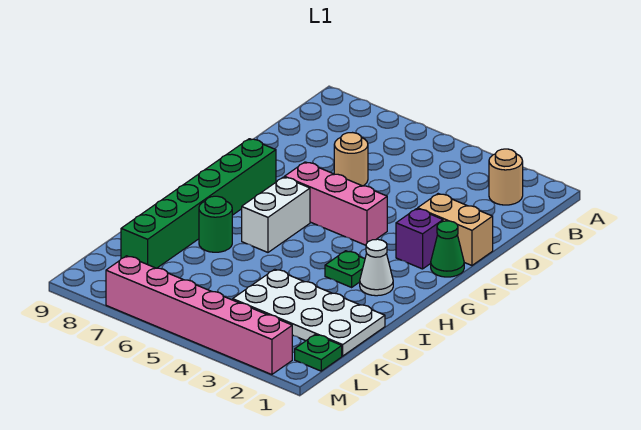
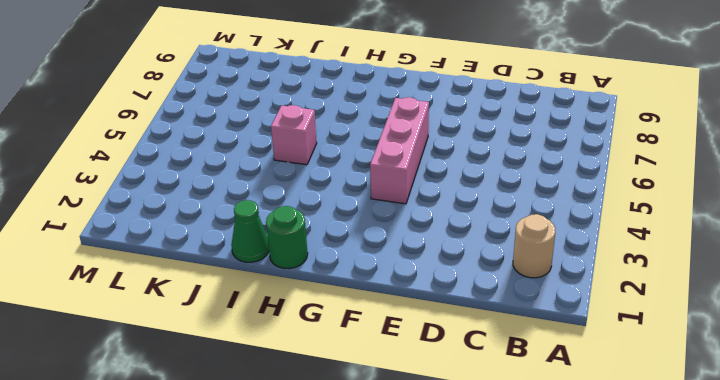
green round brick H1 level 1 -> green round brick I7 level 1
green cone I1 level 1 -> green cone F1 level 1
pink brick I5 level 1 -> none
none -> tan round brick D6 level 1
none -> tan brick E1:E2 level 1
none -> purple brick F2 level 1

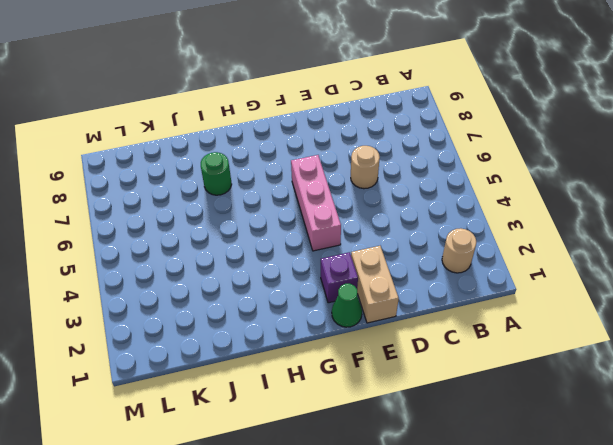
none -> green brick F8:K8 level 1
none -> white brick G6:H6 level 1
none -> white cone H2 level 1

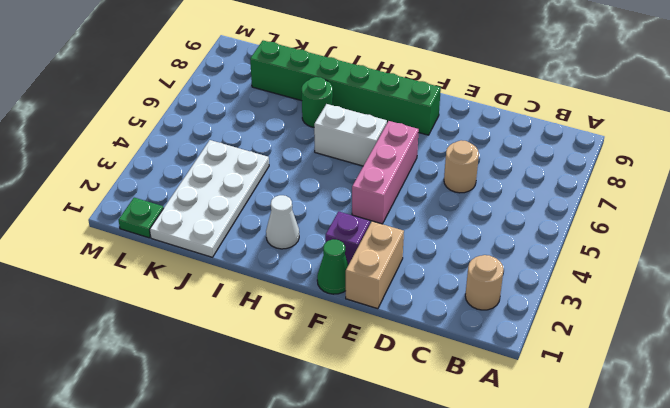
none -> green plate H3 level 1
none -> pink brick M2:M7 level 1

